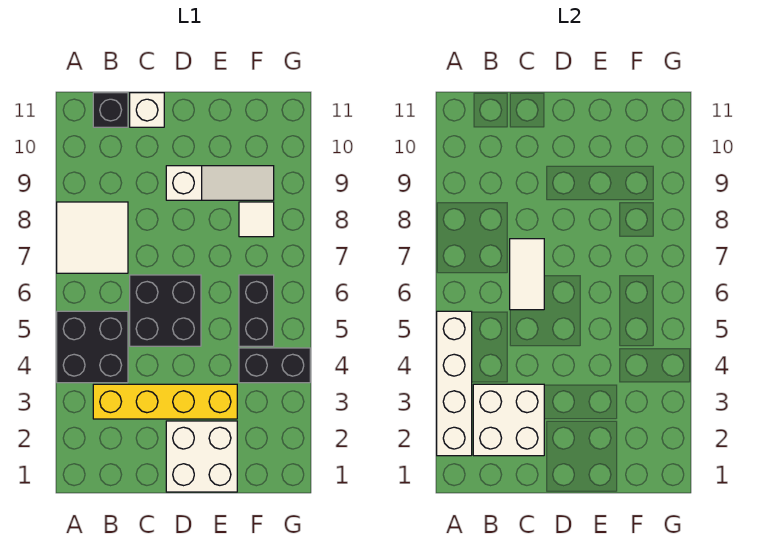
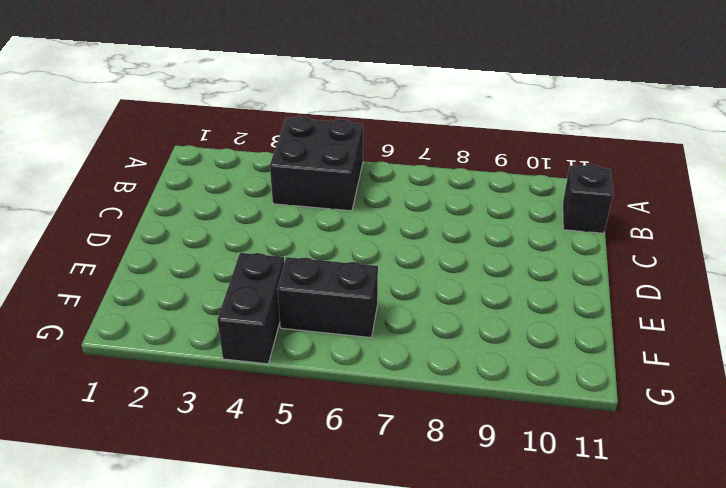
none -> white tile A7:B8 level 1
none -> yellow brick B3:E3 level 1
none -> black brick C5:D6 level 1

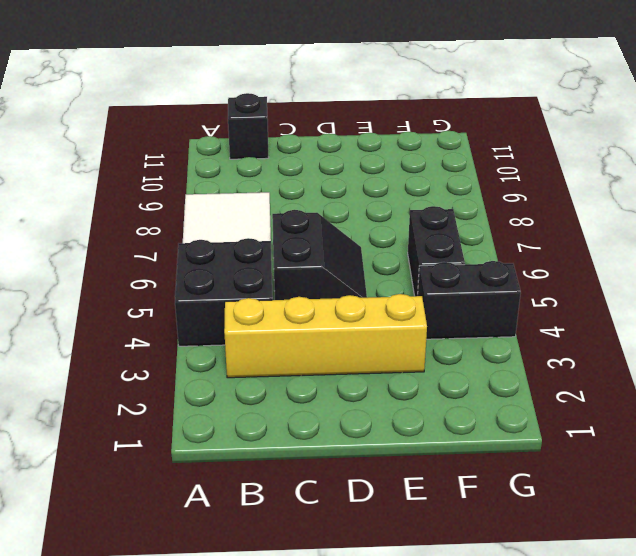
black slope C5:D6 level 1 top C -> black brick C5:D6 level 1
none -> white brick C11 level 1
none -> white brick D1:E2 level 1
none -> white slope D9:F9 level 1 top D

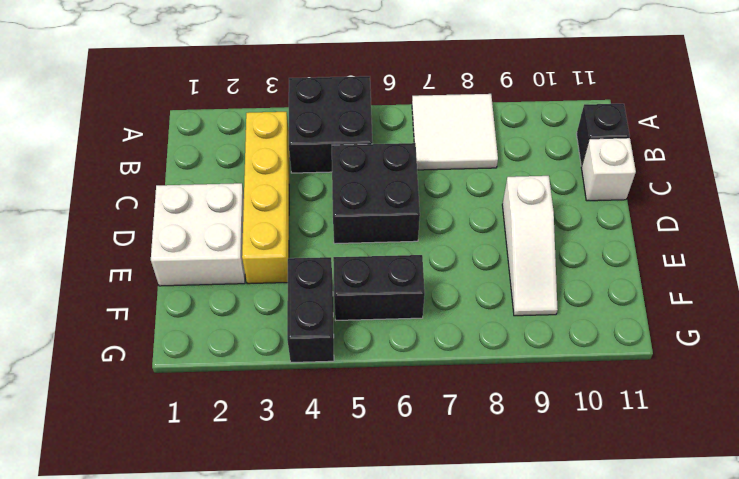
none -> white tile F8 level 1
none -> white brick A2:A5 level 2
none -> white brick B2:C3 level 2

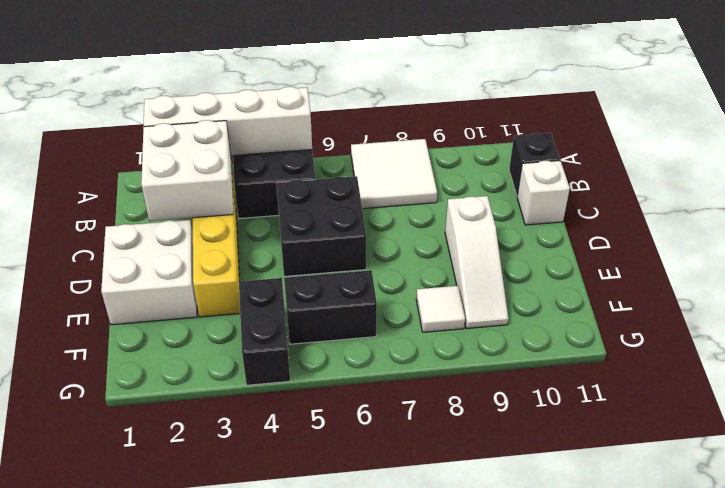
none -> white tile C6:C7 level 2

